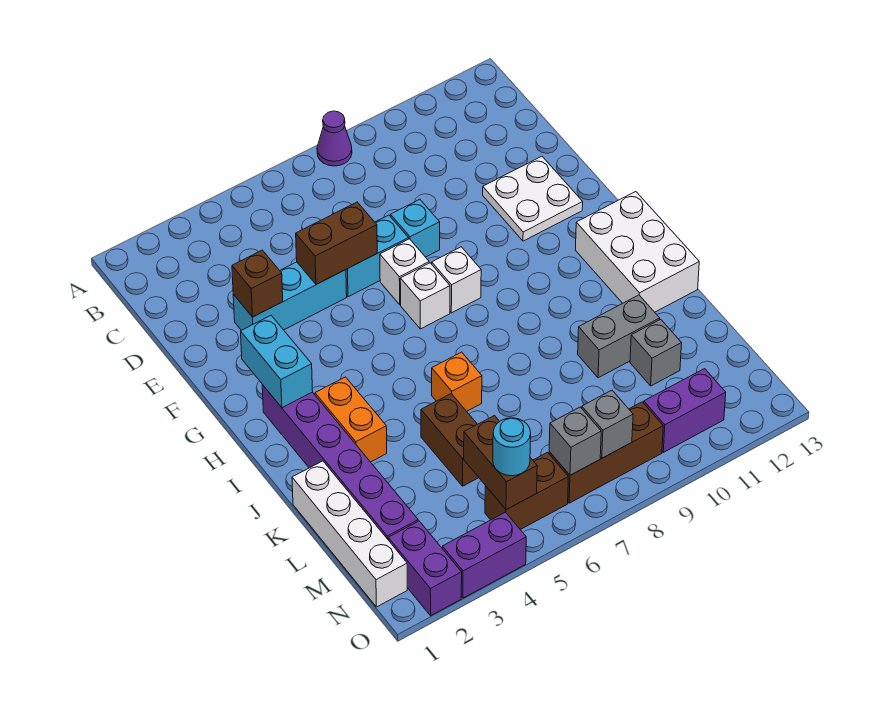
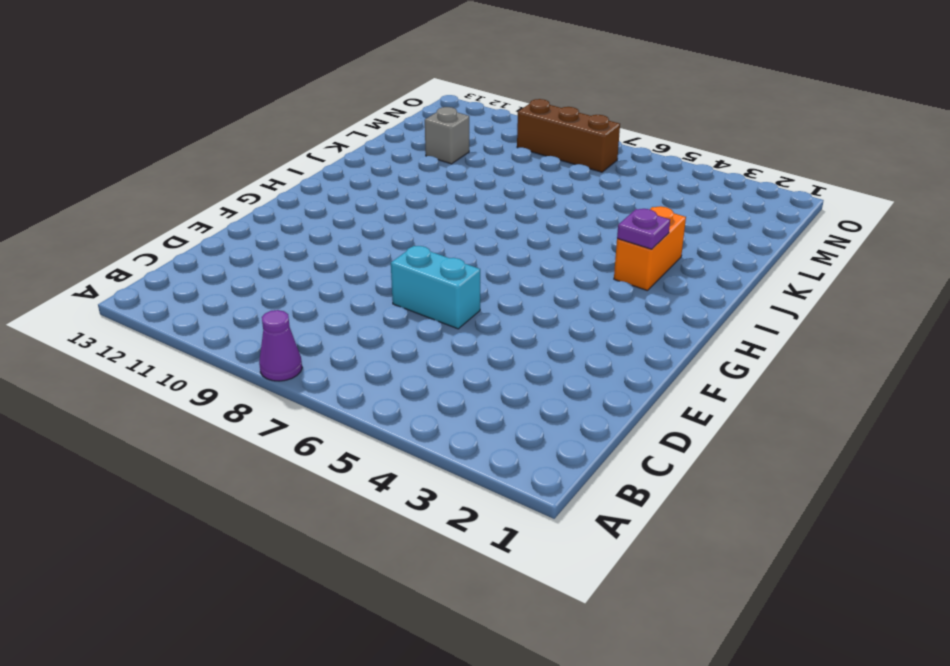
purple plate I3 level 2 -> none
none -> cyan brick E3:E5 level 1
none -> cyan brick E8 level 1
none -> white plate E11:F12 level 1

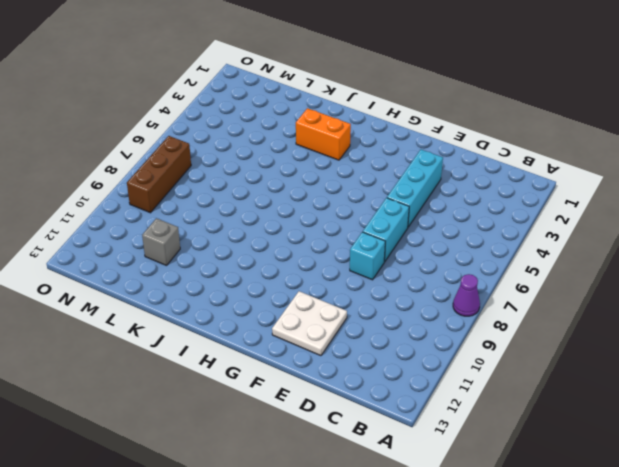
none -> white brick F7 level 1
none -> white brick G7 level 1
none -> white brick G8 level 1

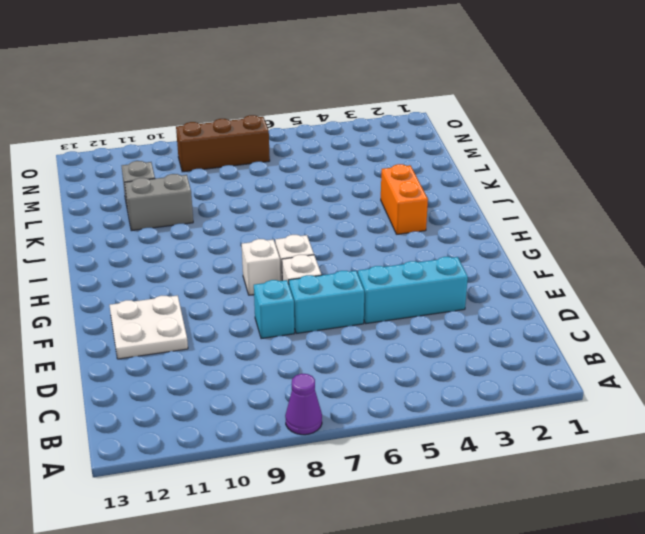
none -> purple brick H2:M2 level 1
none -> white brick H12:J13 level 1
none -> orange brick J6 level 1

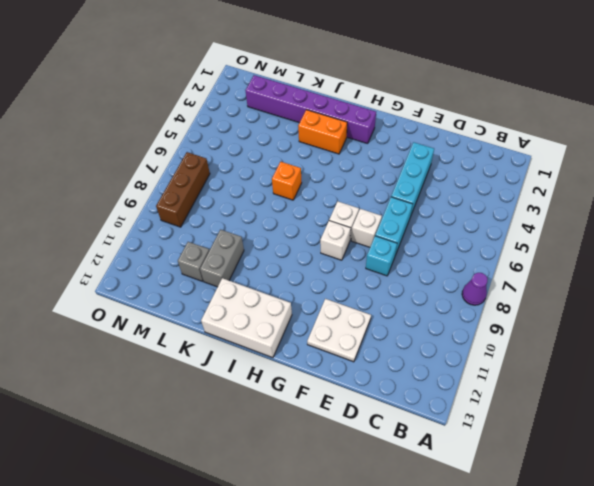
none -> white brick K1:N1 level 1
none -> brown brick K5:L5 level 1
none -> purple brick N2:O2 level 1

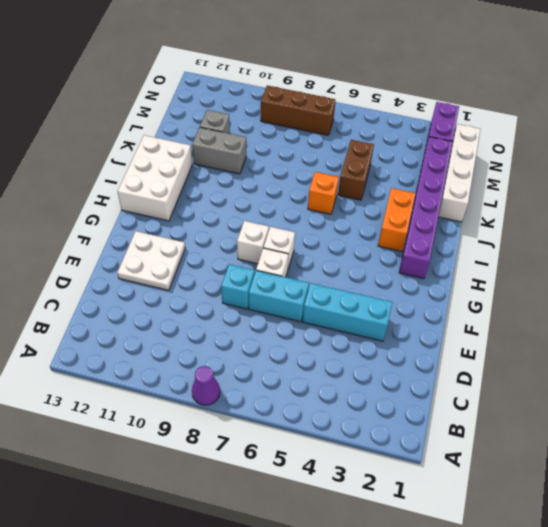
none -> brown brick N5:N6 level 1
none -> purple brick N10:N11 level 1
none -> purple brick O3:O4 level 1

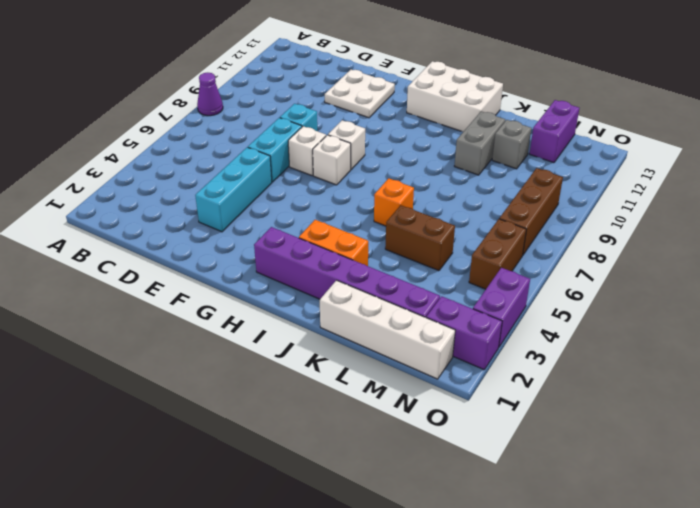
purple brick M12:M13 level 1 -> purple brick N10:N11 level 1
none -> brown brick E3 level 2
none -> brown brick E5:E6 level 2
none -> cyan brick G2:H2 level 2

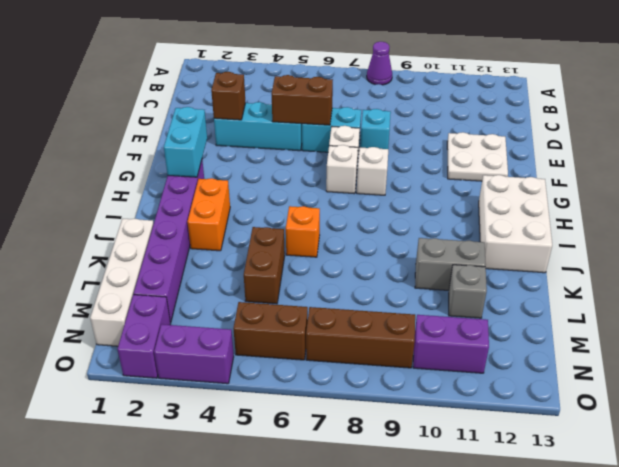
none -> brown brick M5:N5 level 2
none -> grey brick N7 level 2
none -> grey brick N8 level 2

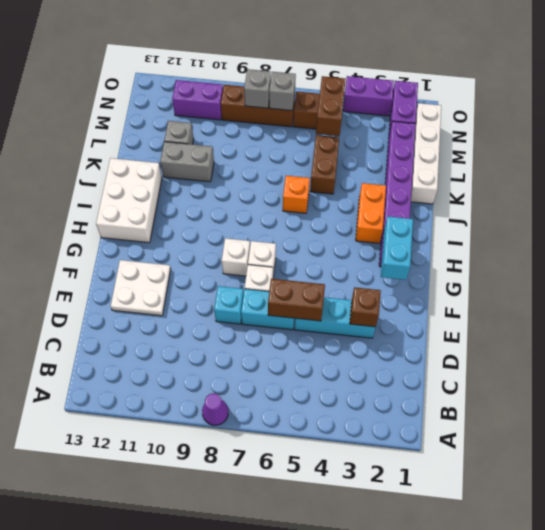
none -> cyan round brick N5 level 3

